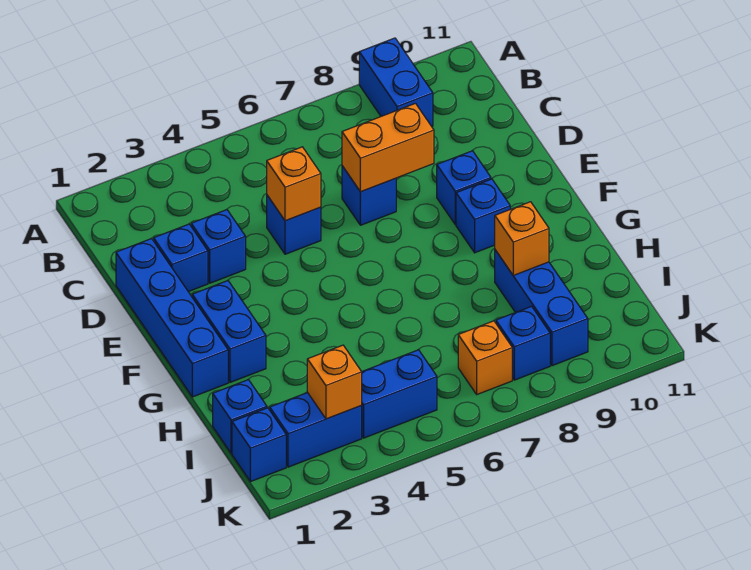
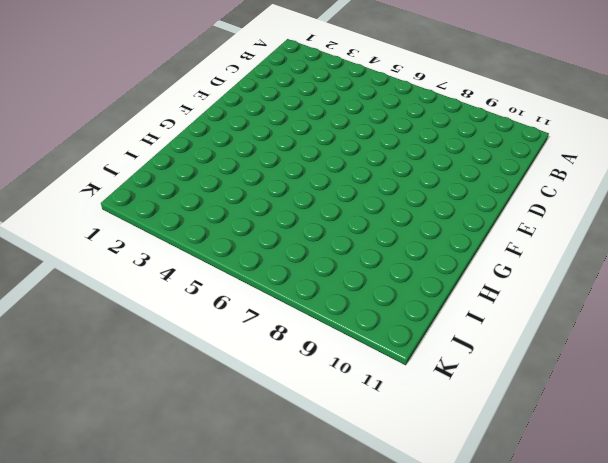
none -> blue brick A9:B9 level 1
none -> blue brick D1:G1 level 1
none -> blue brick D2 level 1

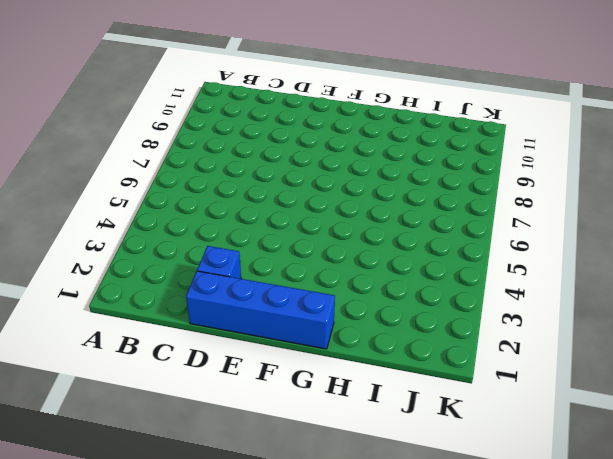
none -> blue brick A9:B9 level 1
none -> blue brick D3 level 1
none -> blue brick D5 level 1

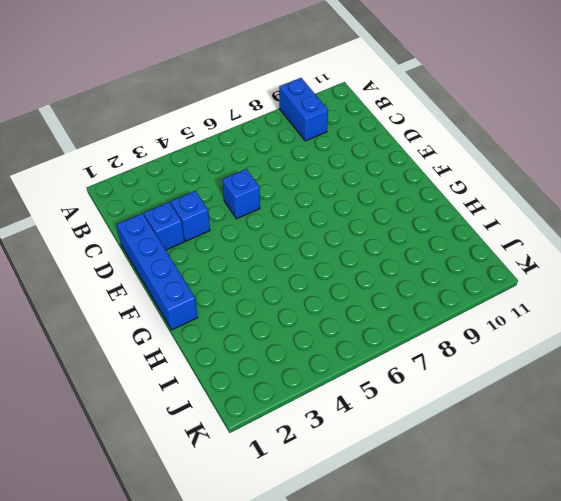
none -> blue brick D7 level 1
none -> blue brick E9 level 1
none -> blue brick F2:G2 level 1

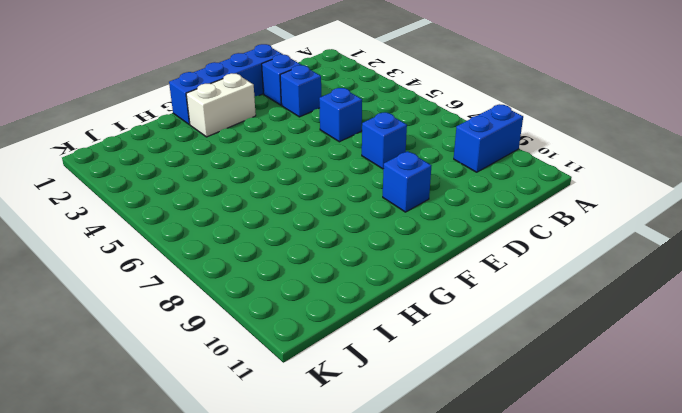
white brick F2:G2 level 1 -> blue brick F2:G2 level 1
none -> blue brick F9 level 1
none -> blue brick H9:J9 level 1
none -> blue brick I1 level 1

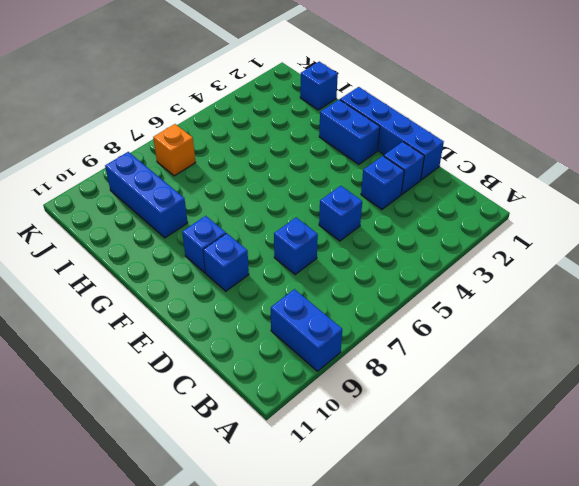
none -> blue brick J1 level 1
none -> blue brick J2:J3 level 1
none -> blue brick J4:J5 level 1

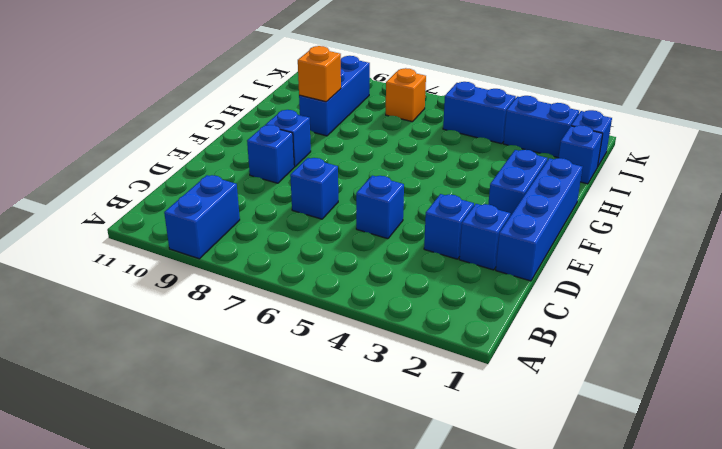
none -> blue brick J8 level 1
none -> orange brick D5 level 2
none -> orange brick D7:D8 level 2

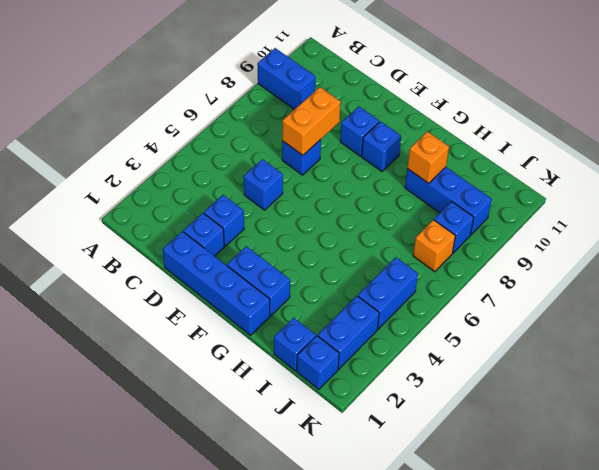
none -> orange brick D5 level 2
none -> orange brick J3 level 2

